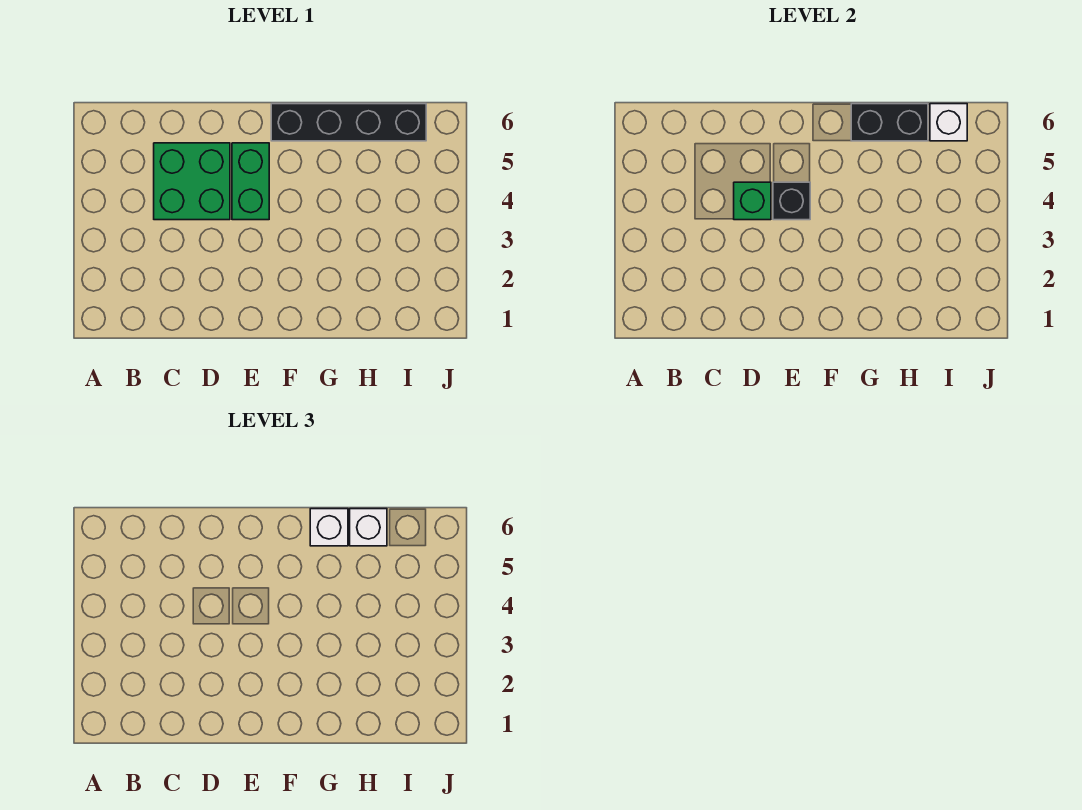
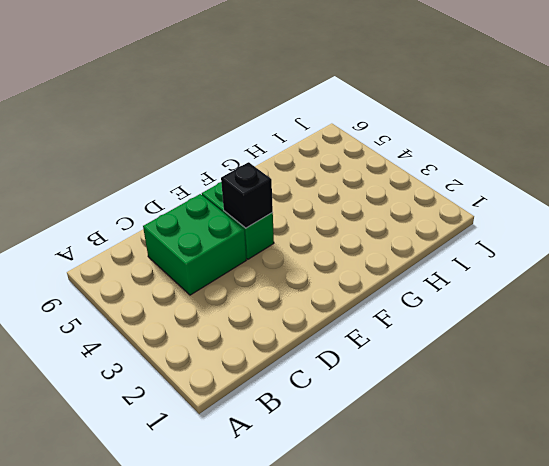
none -> black brick F6:I6 level 1
none -> green brick D4 level 2

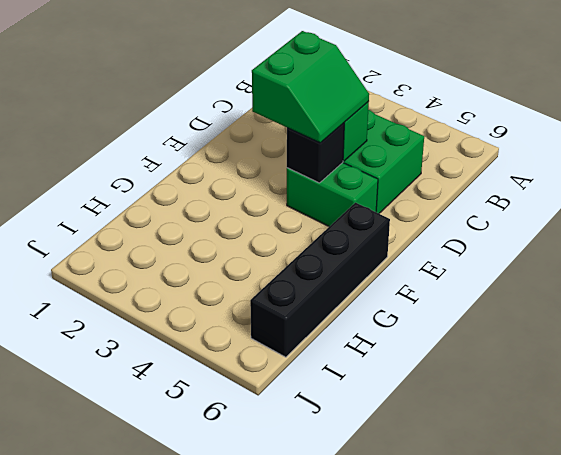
green slope D3:E4 level 3 top 3 -> none
none -> black brick G6:H6 level 2
none -> white brick I6 level 2

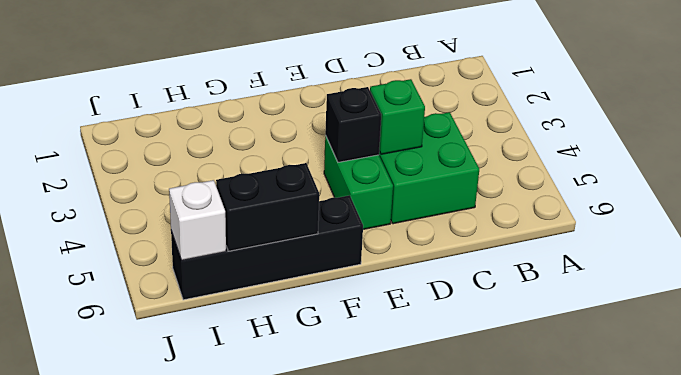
none -> white brick G6 level 3
none -> white brick H6 level 3

